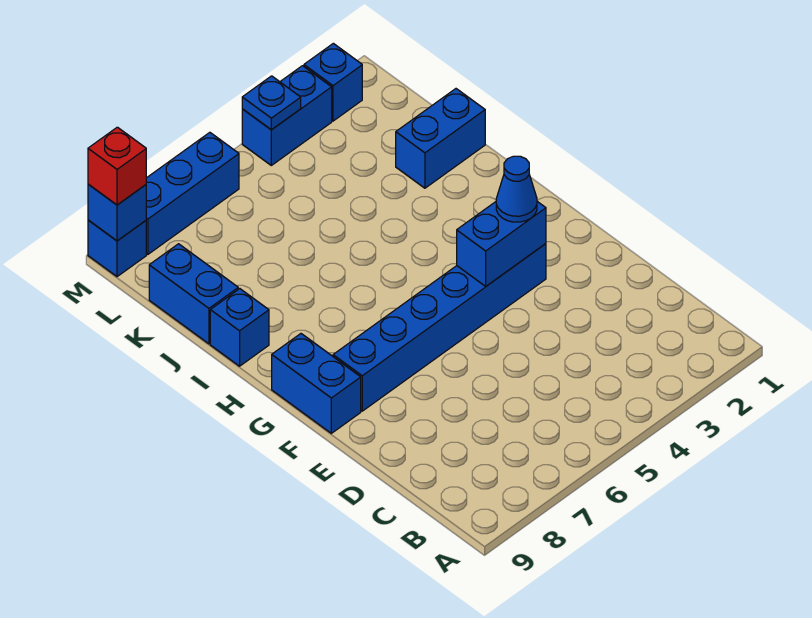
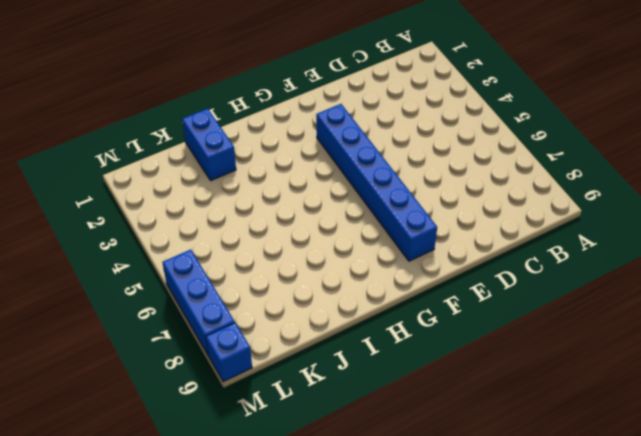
none -> blue brick F9:G9 level 1
none -> blue brick I9 level 1
none -> blue brick J9:K9 level 1

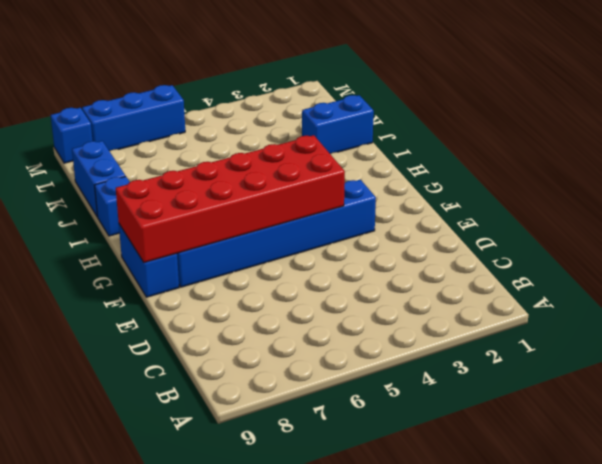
red brick F4:G9 level 2 -> blue brick F3:F4 level 2
none -> blue brick M2 level 1
none -> blue brick M3:M4 level 1
none -> blue plate M4 level 2

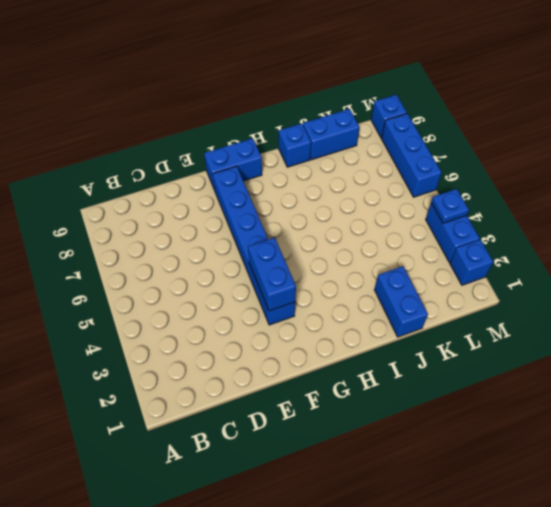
none -> blue brick M9 level 2
none -> blue cone F3 level 3
none -> red brick M9 level 3

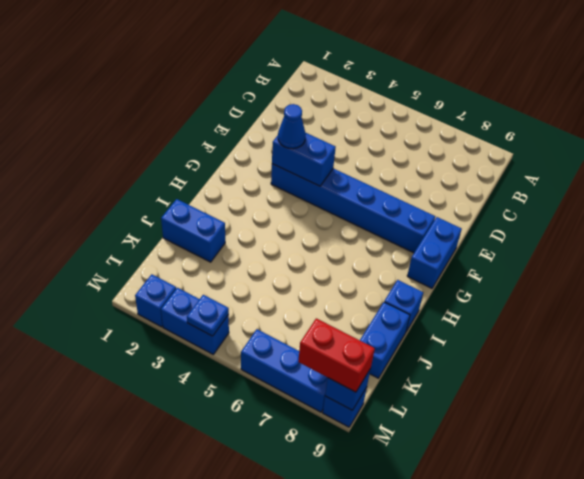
red brick M8:M9 level 3 -> red brick M9 level 3

